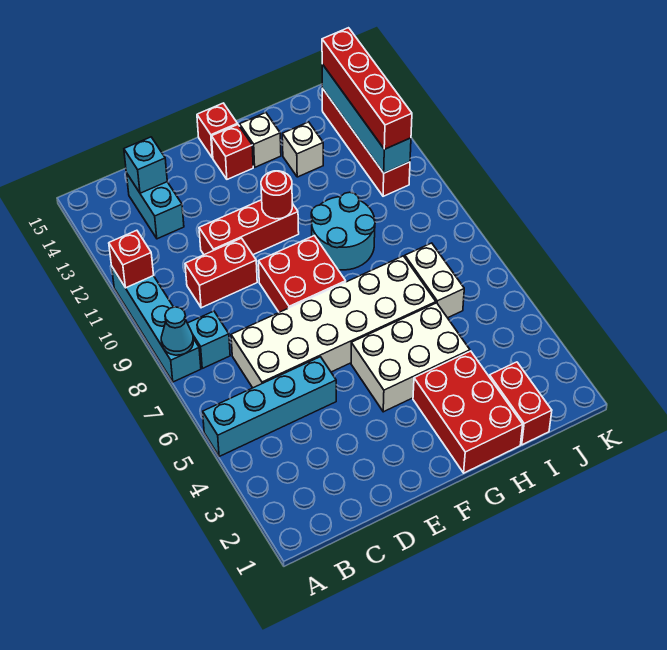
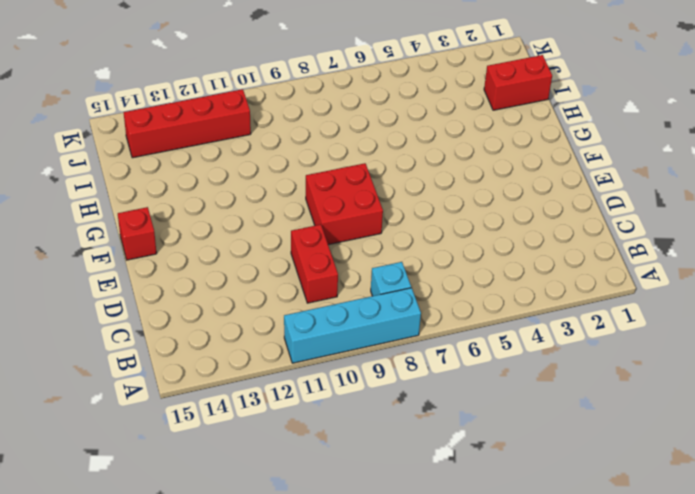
none -> cyan brick A5:D5 level 1
none -> white brick C6:H7 level 1
none -> cyan brick C13:C14 level 1

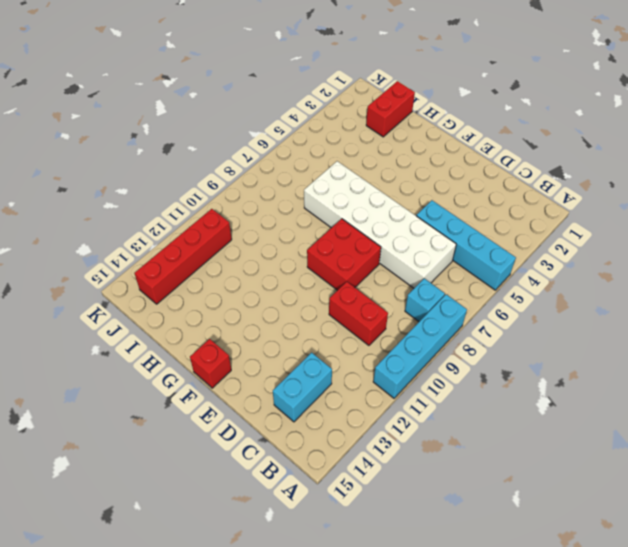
none -> red brick D11:F11 level 1
none -> white brick F4:H5 level 1
none -> red brick F14 level 1

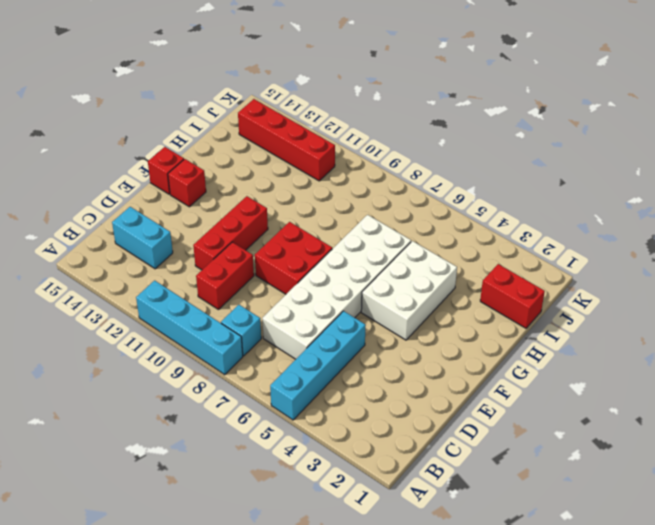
none -> red brick G1:H3 level 1
none -> cyan round brick G9:H10 level 1
none -> white brick G14 level 1

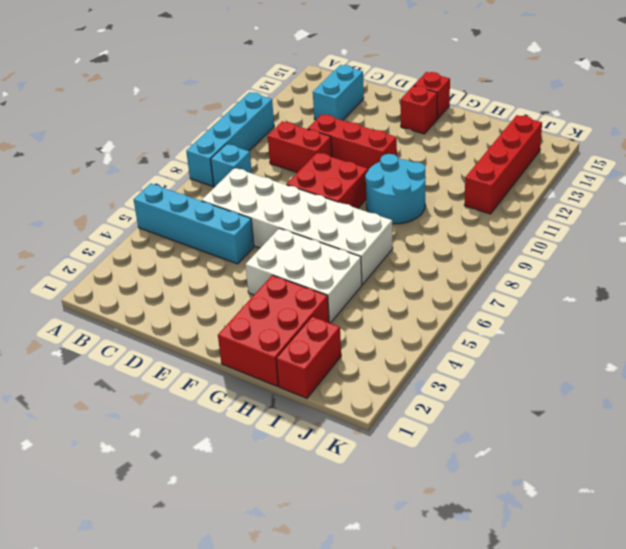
none -> white brick G14 level 1
none -> white brick H13 level 1
none -> white brick I6:I7 level 1

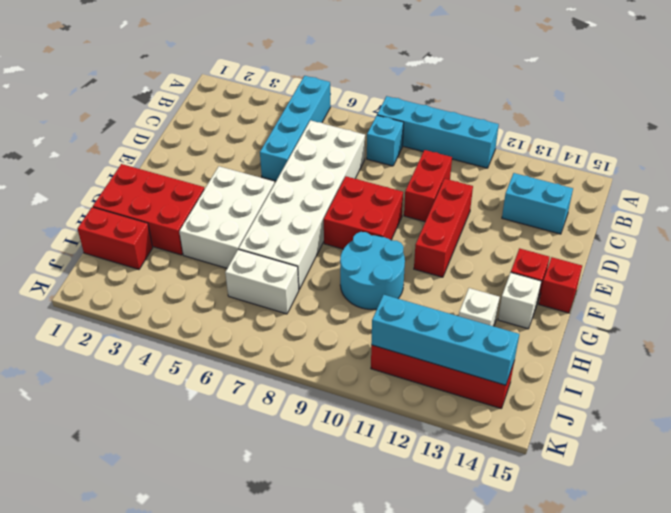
none -> cyan cone A8 level 2
none -> red brick A11 level 2
none -> cyan brick C14 level 2

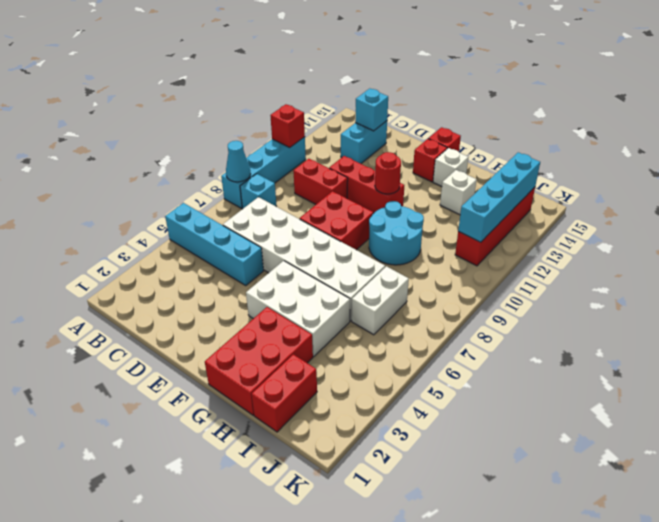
none -> red brick J11:J14 level 3

